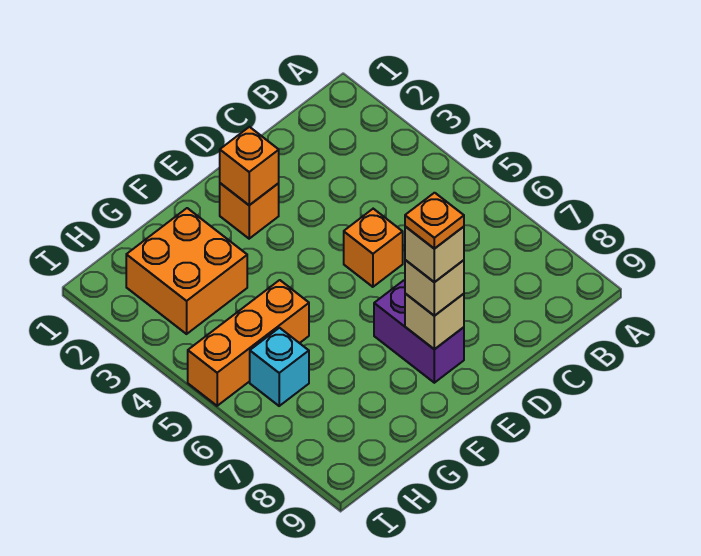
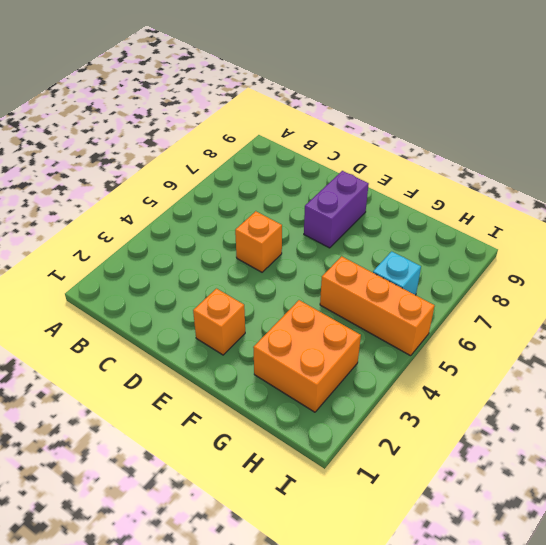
none -> orange brick E2 level 2
none -> tan brick E8 level 2

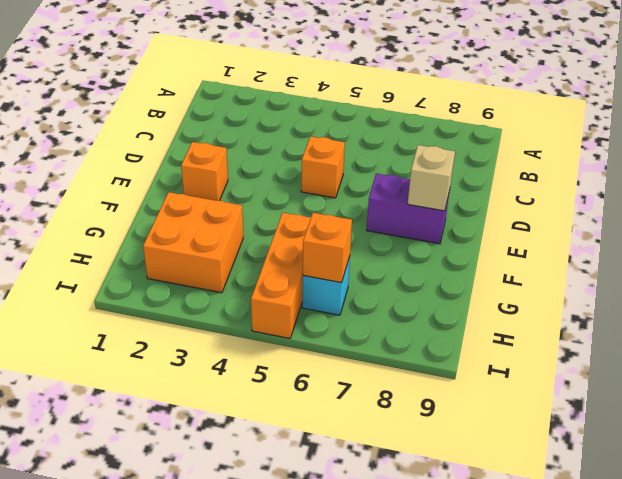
orange brick H6 level 2 -> orange brick E2 level 2
none -> tan brick E8 level 3
none -> tan brick E8 level 4

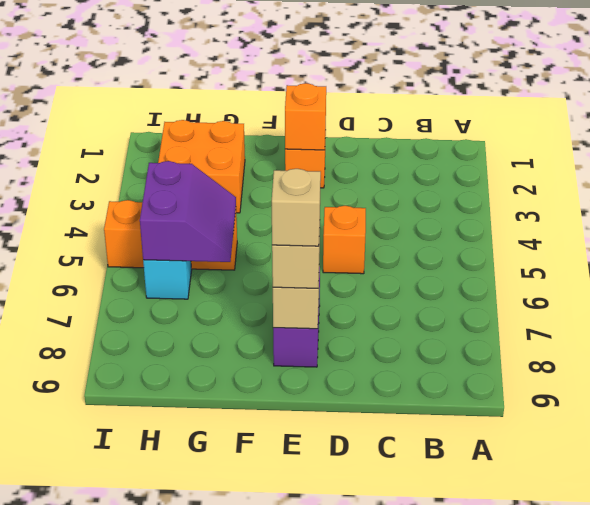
purple slope G5:H6 level 2 top H -> none
none -> orange plate E8 level 5

